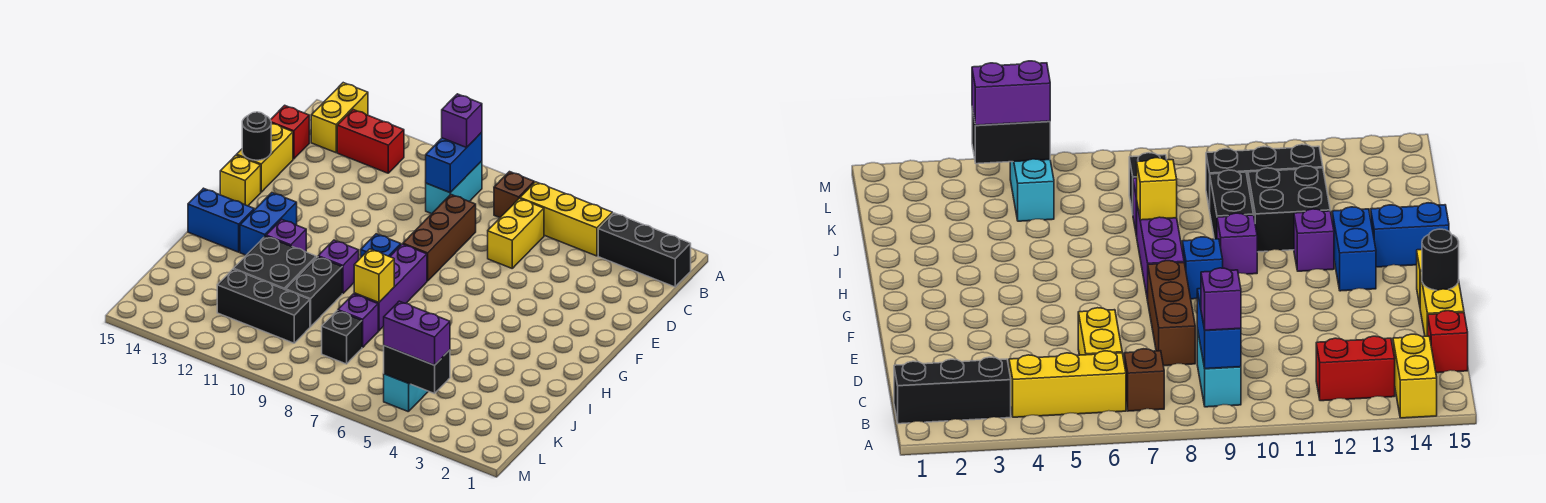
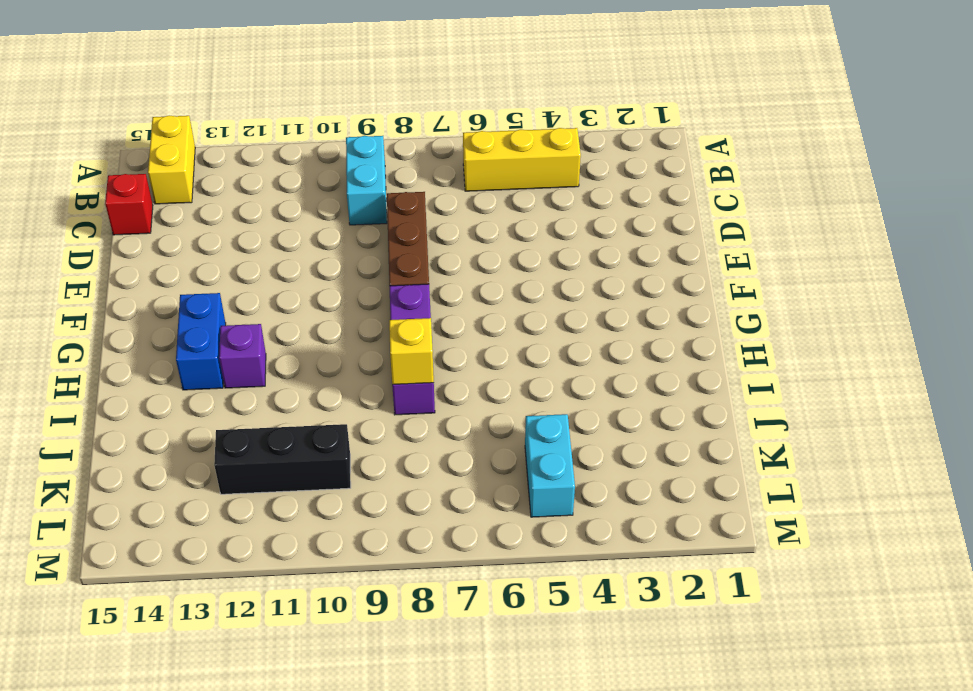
none -> black brick B1:B3 level 1
none -> brown brick B7 level 1
none -> red brick B12:B13 level 1

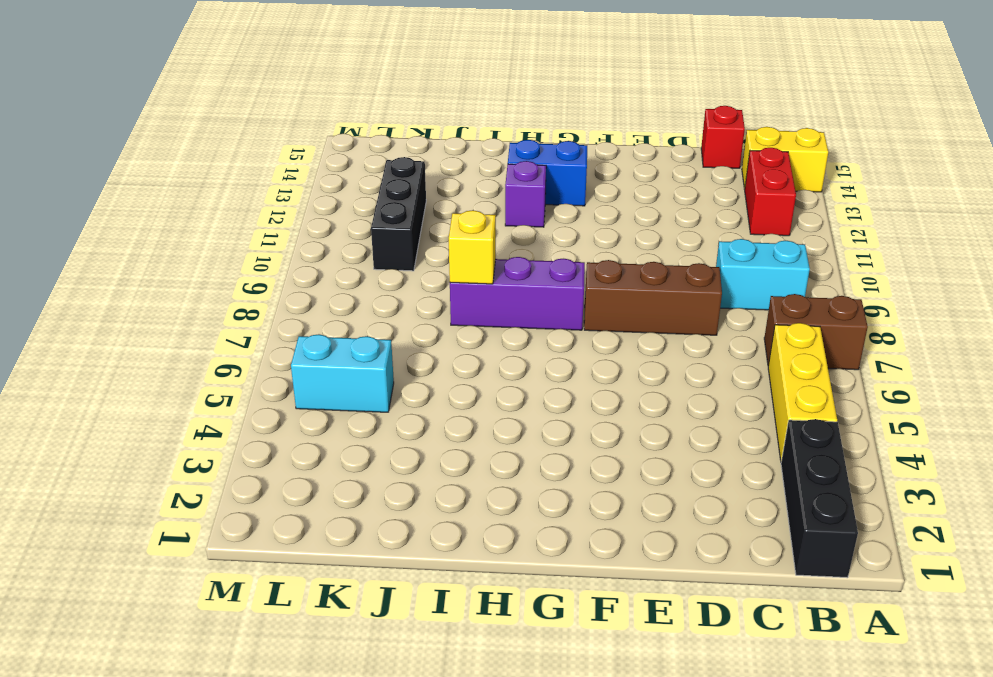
brown brick A7:B7 level 1 -> brown brick B7 level 1
none -> yellow brick C6:D6 level 1
none -> yellow brick D15:E15 level 1
none -> yellow brick F15 level 1

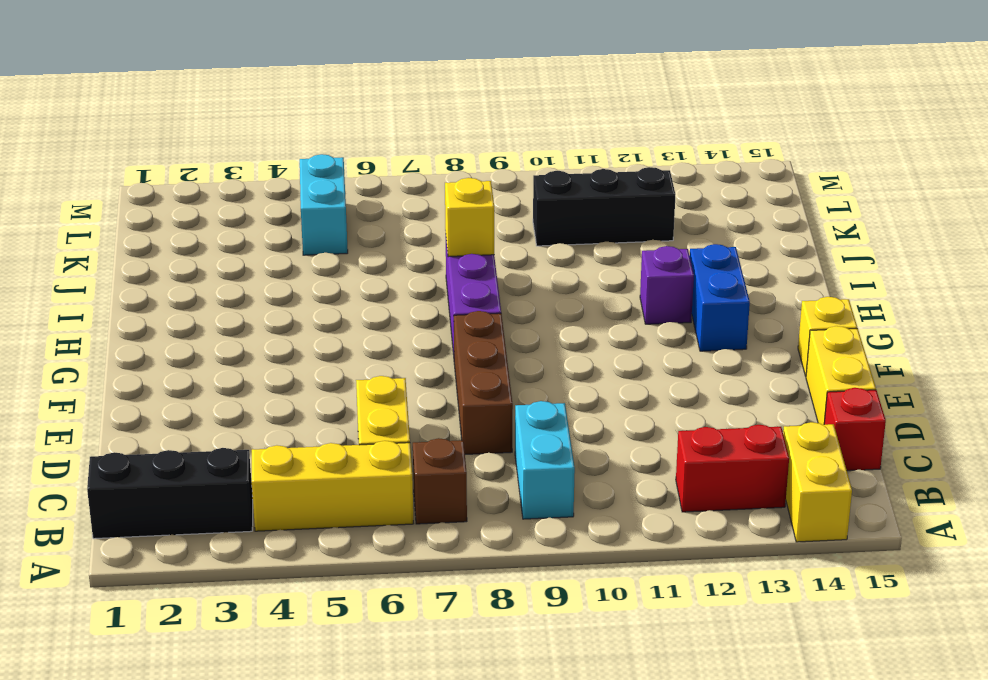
none -> blue brick G9 level 1
none -> purple brick H10 level 1
none -> blue brick H14:H15 level 1

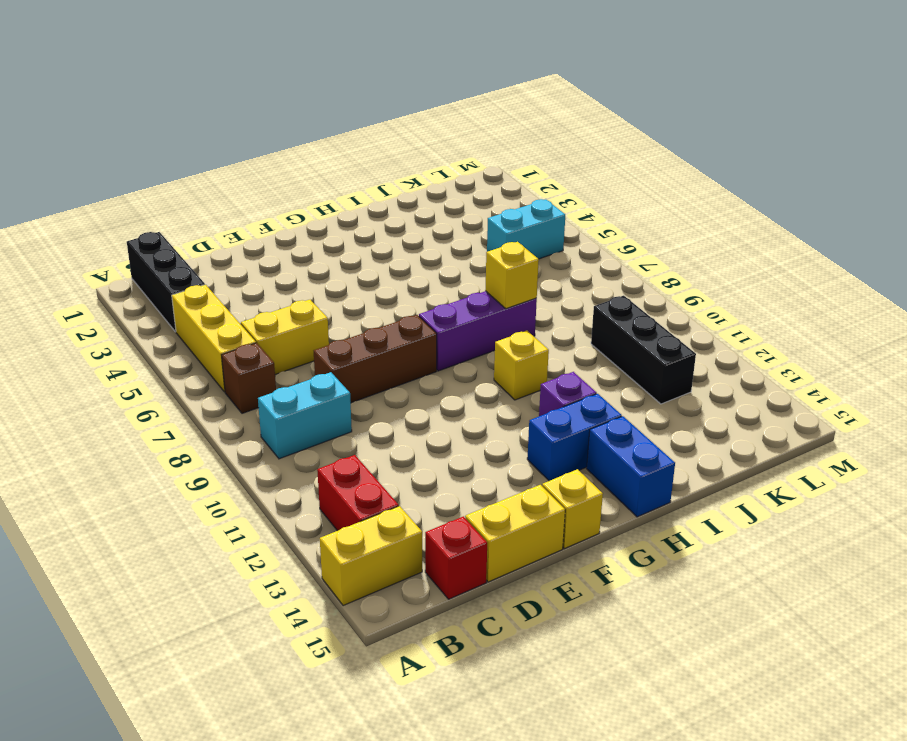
yellow brick H10 level 1 -> purple brick H10 level 1
none -> blue brick G9 level 1
none -> black brick I10:J10 level 1
none -> black brick I11:J12 level 1

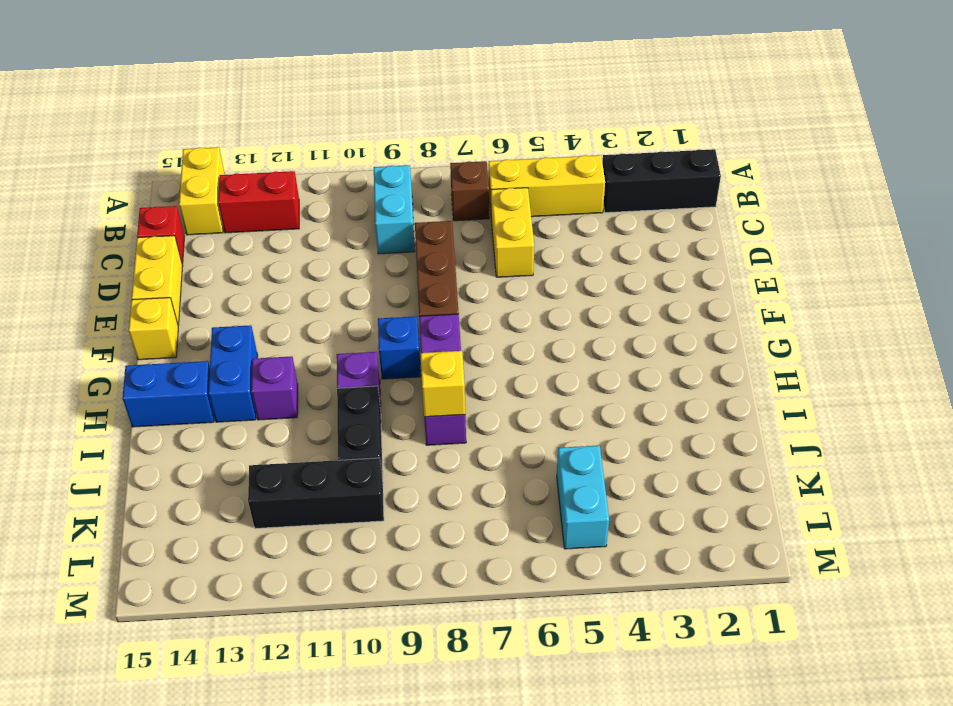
none -> black brick I11:J12 level 1
none -> purple brick J8 level 1
none -> black brick K8 level 1

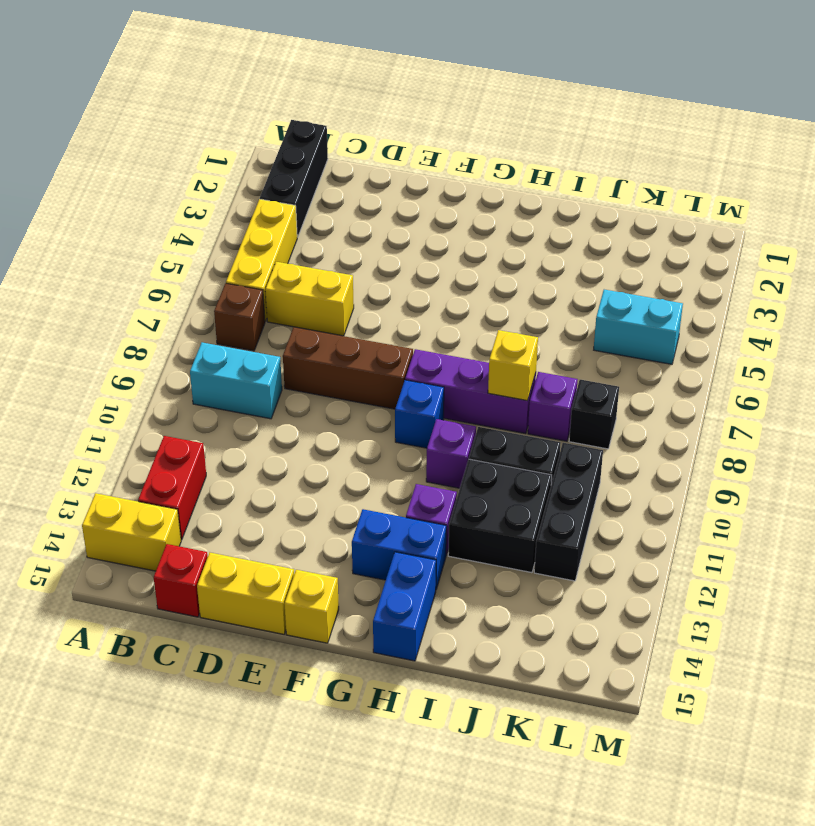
none -> blue brick B9:C9 level 2
none -> black round brick E15 level 2
none -> black brick L4:L5 level 2

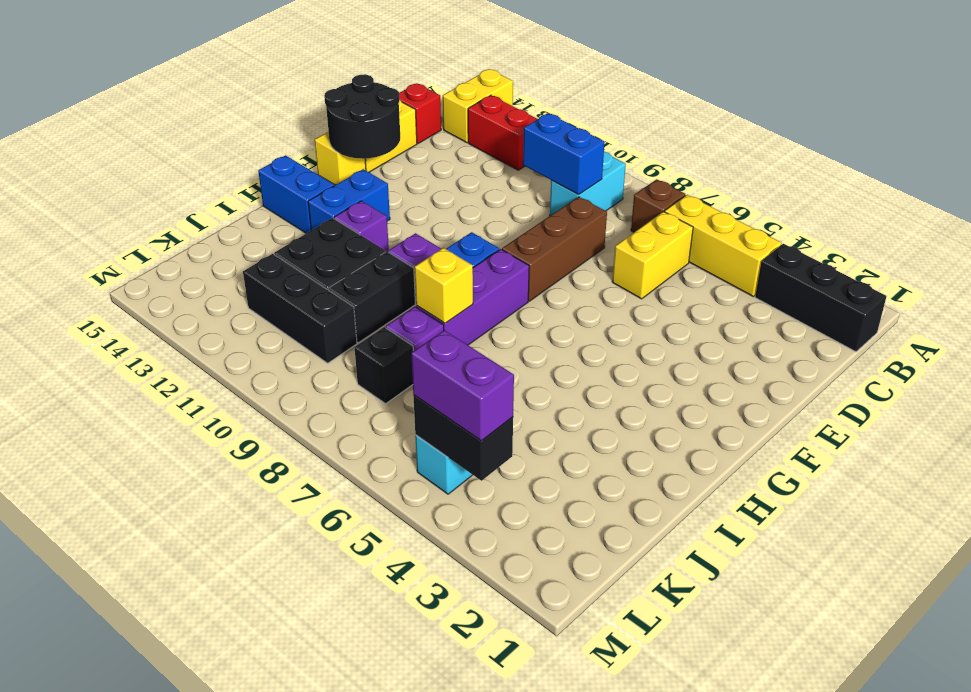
blue brick C9:C10 level 2 -> blue brick B9:C9 level 2
black round brick E14:F15 level 2 -> black round brick E15 level 2
none -> purple brick B9 level 3

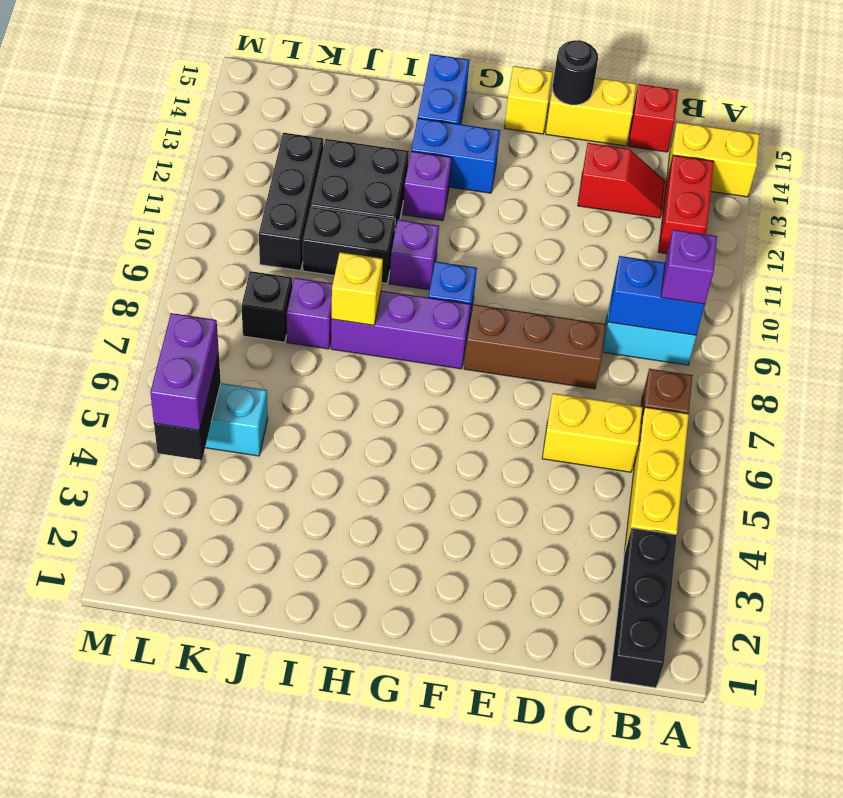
red slope C13:D13 level 1 top D -> none

